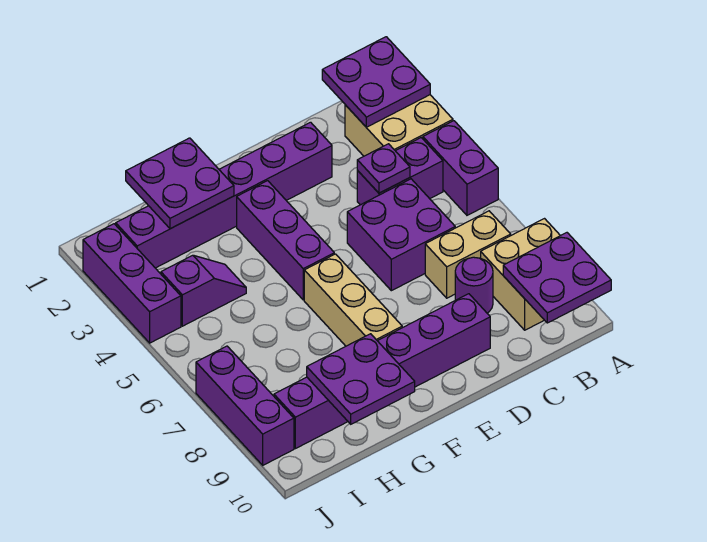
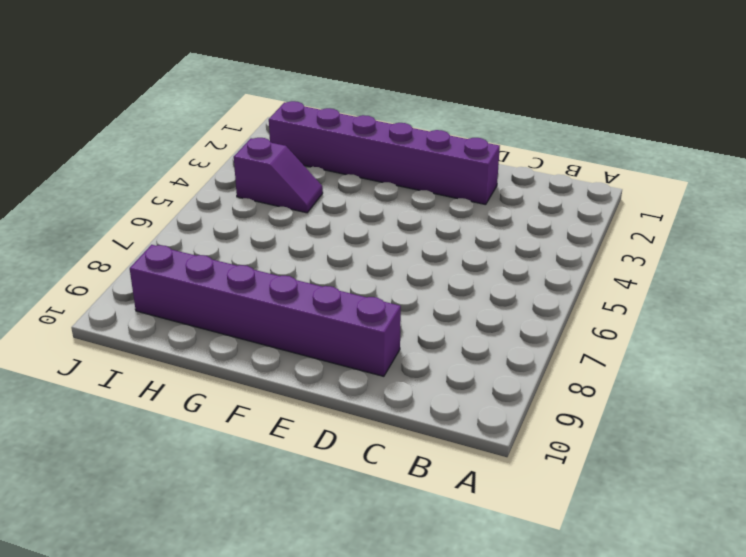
none -> tan brick A2:B3 level 1
none -> purple brick A4:A5 level 1
none -> tan brick A8:B9 level 1

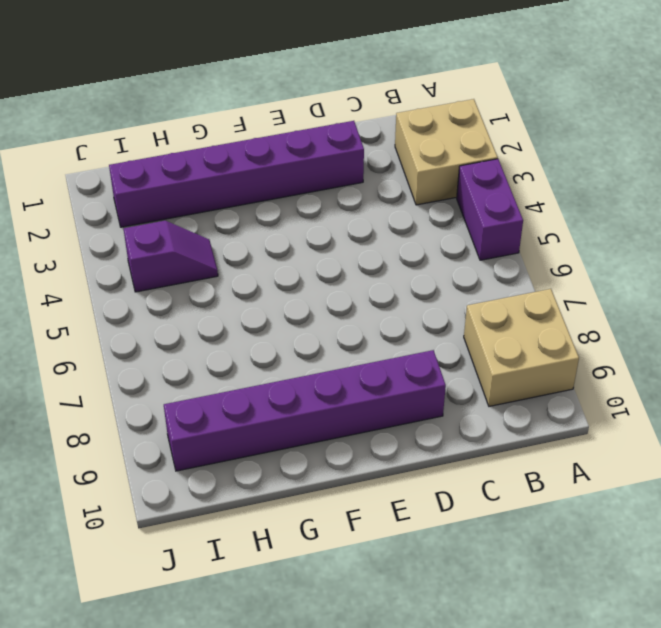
none -> purple brick B4:C4 level 1
none -> tan brick B7:C7 level 1
none -> purple brick C5:D6 level 1

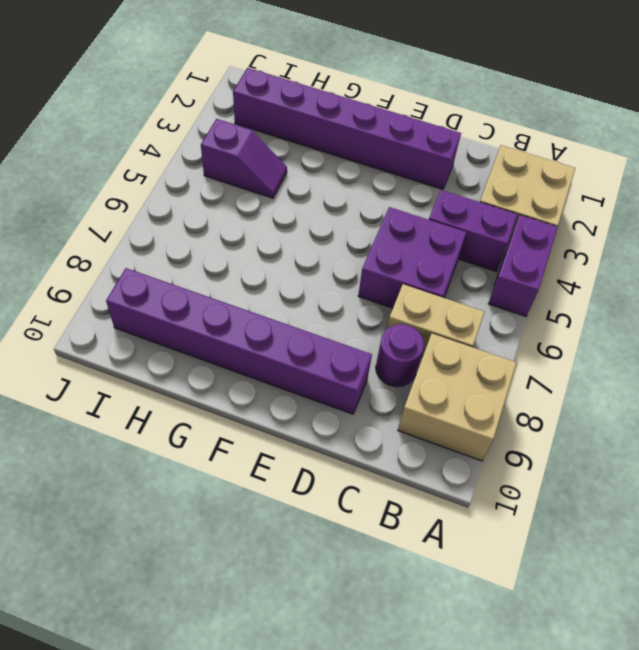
none -> purple brick F3:F5 level 1
none -> tan brick F6:F8 level 1
none -> purple brick J2:J4 level 1

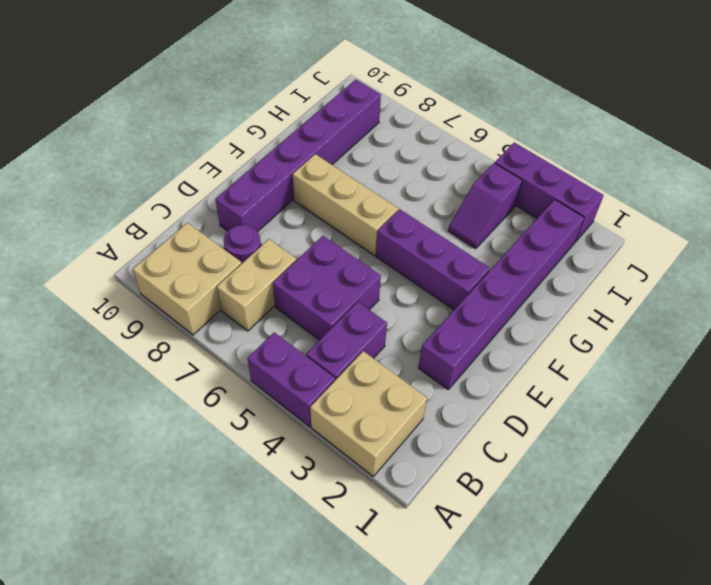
none -> purple brick J7:J9 level 1
none -> purple plate A1:B2 level 2
none -> purple plate A9:B10 level 2

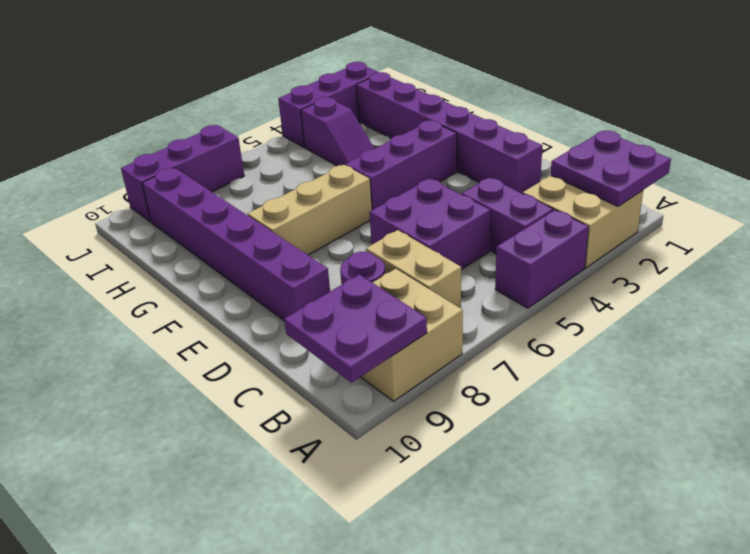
none -> purple plate C4 level 2
none -> purple plate G1:H2 level 2
none -> purple plate G9:H10 level 2

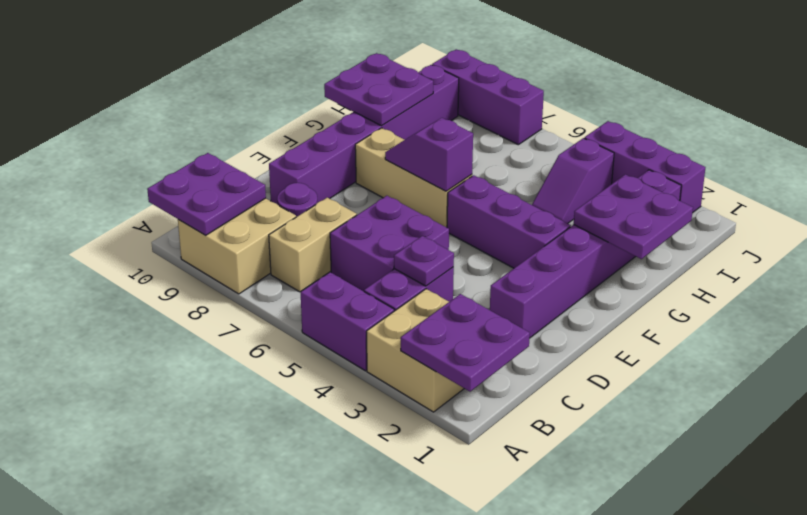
purple slope F6:F7 level 2 top 6 -> none

